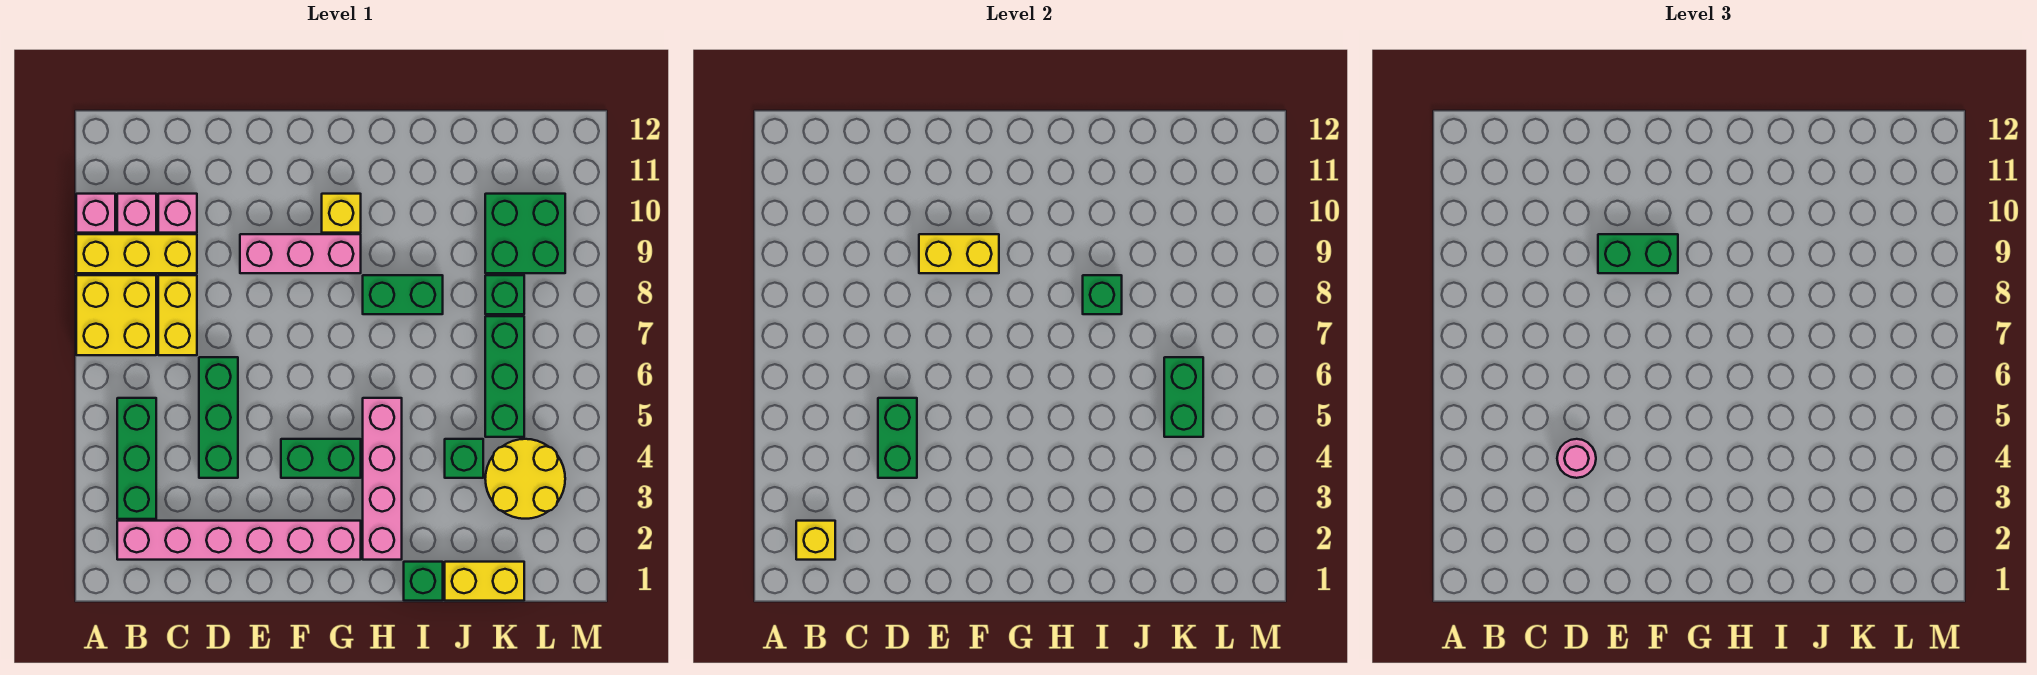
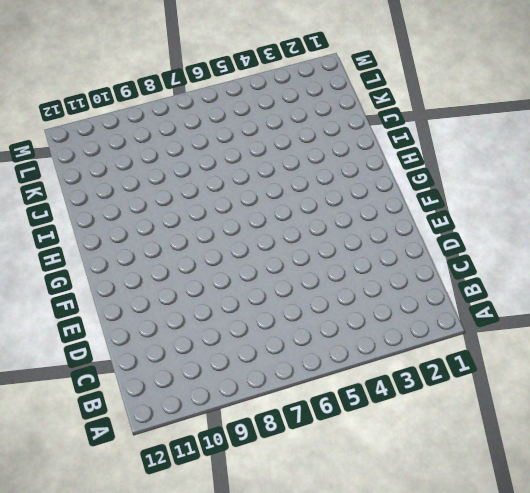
none -> yellow brick A7:B8 level 1
none -> yellow brick A9:C9 level 1
none -> pink brick A10 level 1

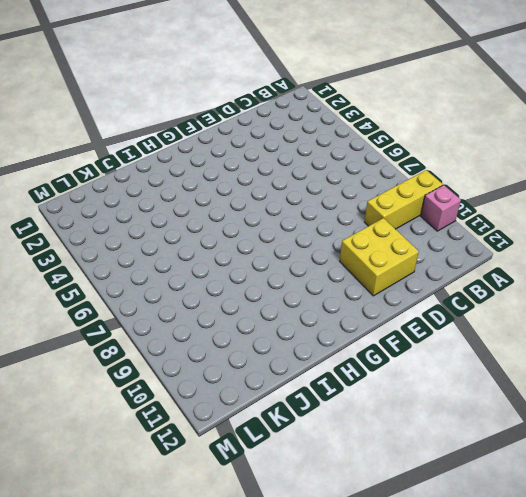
yellow brick D10:E11 level 1 -> yellow brick A7:B8 level 1
none -> pink brick B2:G2 level 1
none -> green brick B3:B5 level 1
none -> pink brick B10 level 1

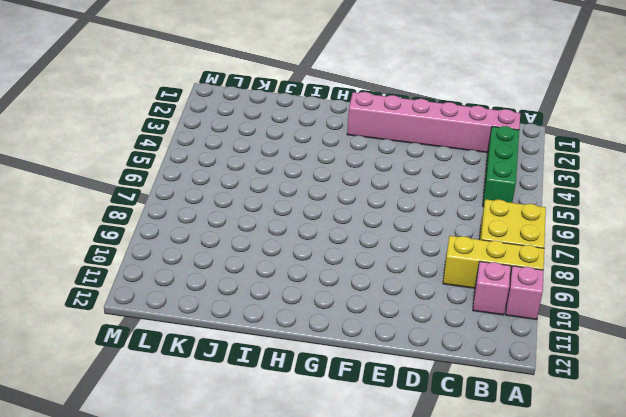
none -> yellow brick C7:C8 level 1
none -> pink brick C10 level 1
none -> green brick D4:D6 level 1

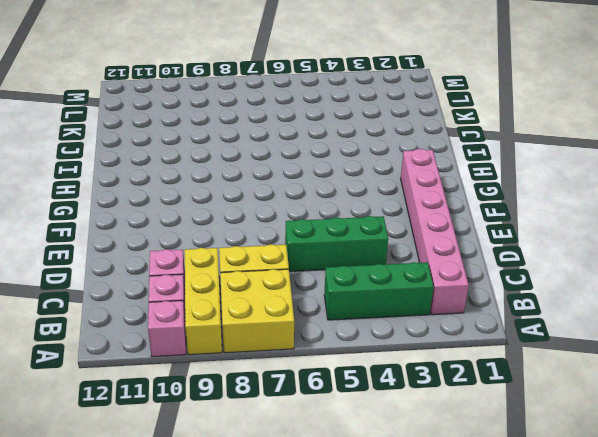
none -> pink brick E9:G9 level 1
none -> green brick F4:G4 level 1
none -> yellow brick G10 level 1

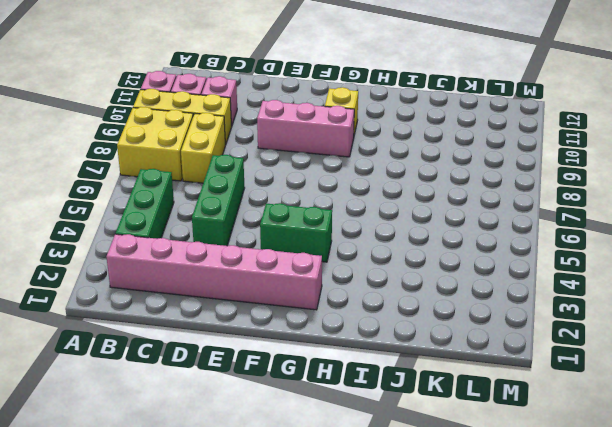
none -> pink brick H2:H5 level 1
none -> green brick H8:I8 level 1
none -> green brick I1 level 1

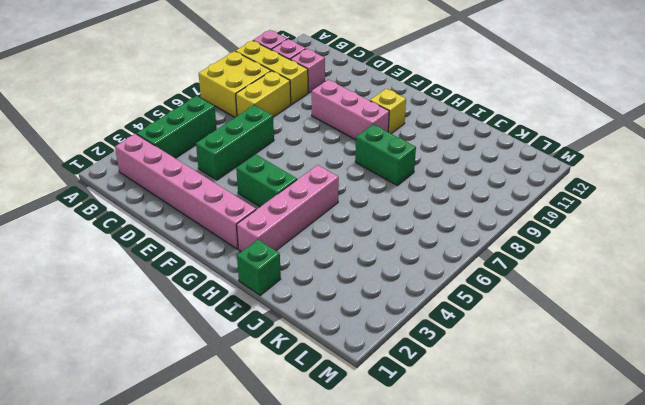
none -> yellow brick J1:K1 level 1
none -> green brick J4 level 1
none -> yellow round brick K3:L4 level 1

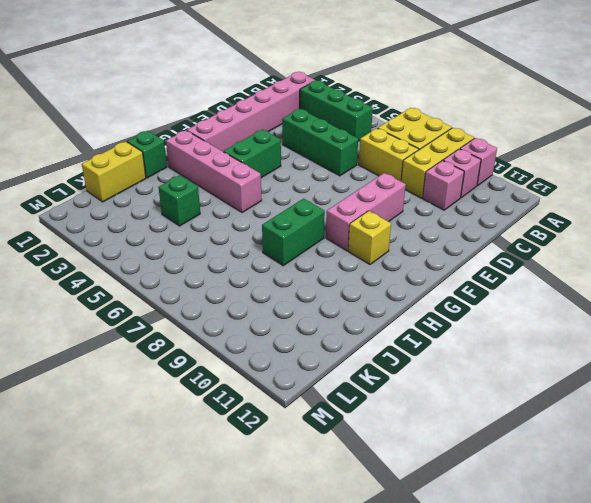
none -> yellow round brick K3:L4 level 1
none -> green brick K5:K7 level 1
none -> green brick K8 level 1

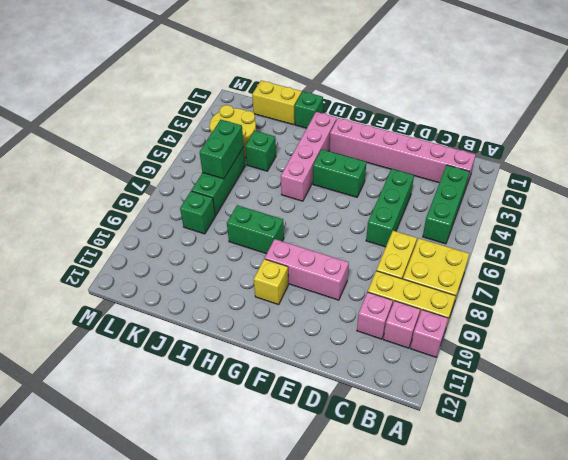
none -> green brick K9:L10 level 1
none -> yellow brick B2 level 2
none -> green brick D4:D5 level 2

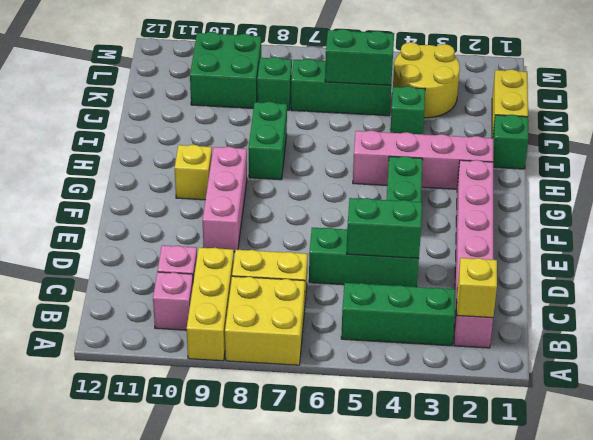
none -> pink brick A10 level 1
none -> yellow brick E9:F9 level 2
none -> green brick I8 level 2

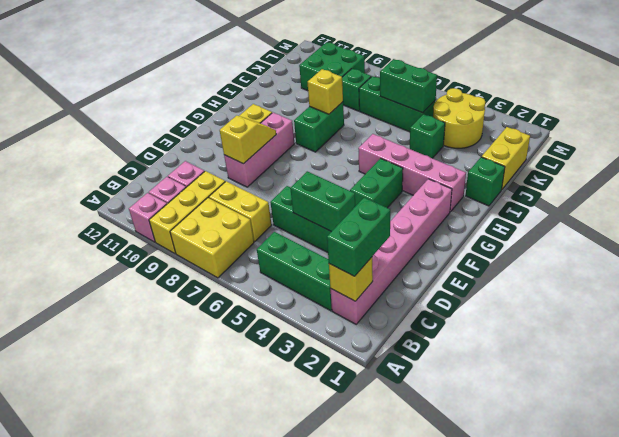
green brick B2:C2 level 3 -> green brick E9:F9 level 3
yellow slope E9:F9 level 2 top E -> yellow brick E9:F9 level 2
yellow brick I8 level 2 -> green brick I8 level 2
none -> pink round brick D4 level 3

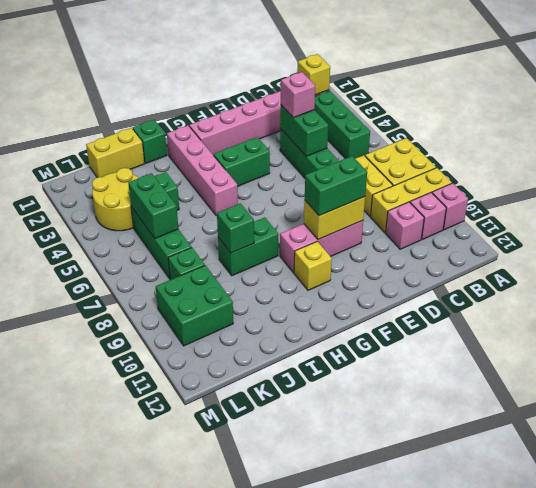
pink brick D4 level 3 -> pink round brick D4 level 3

